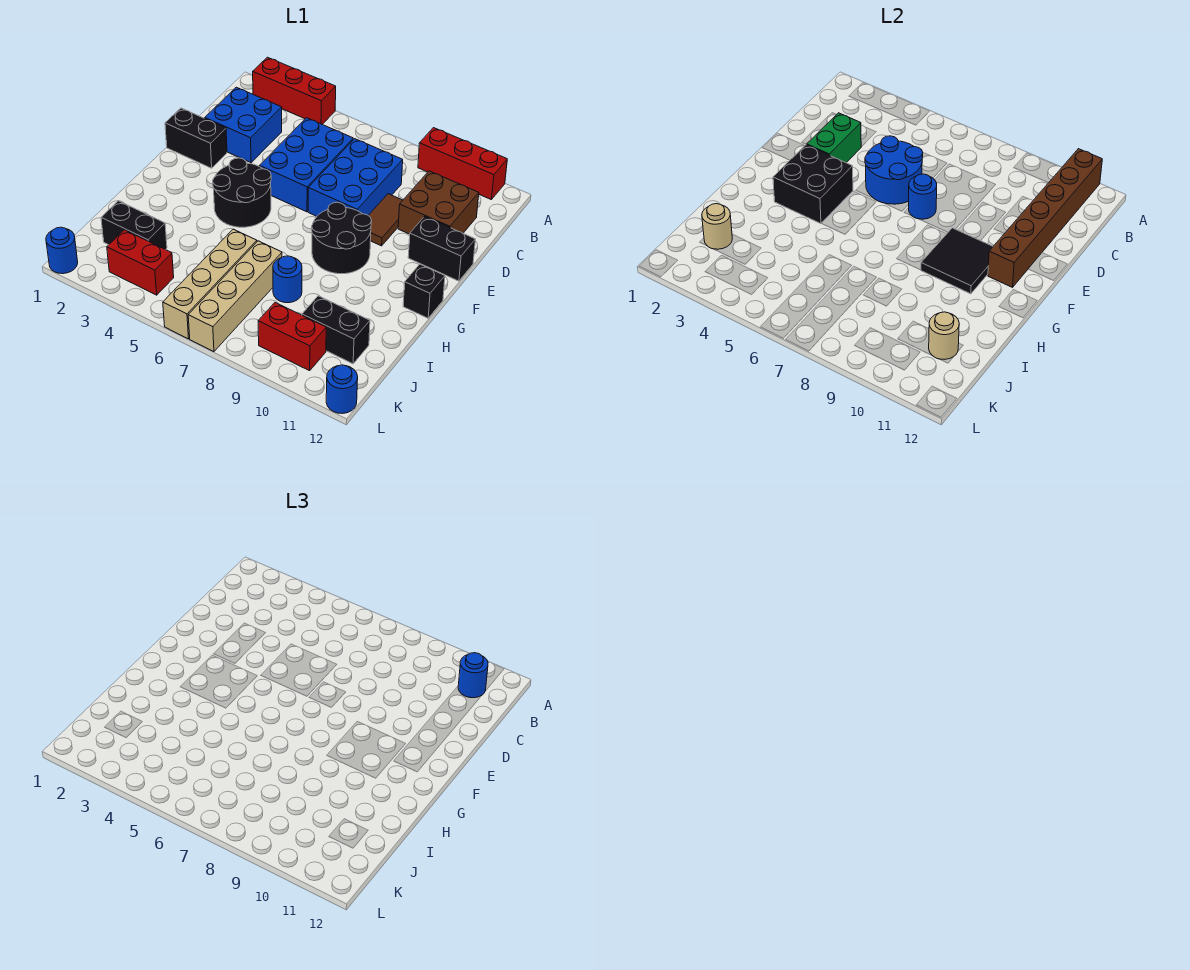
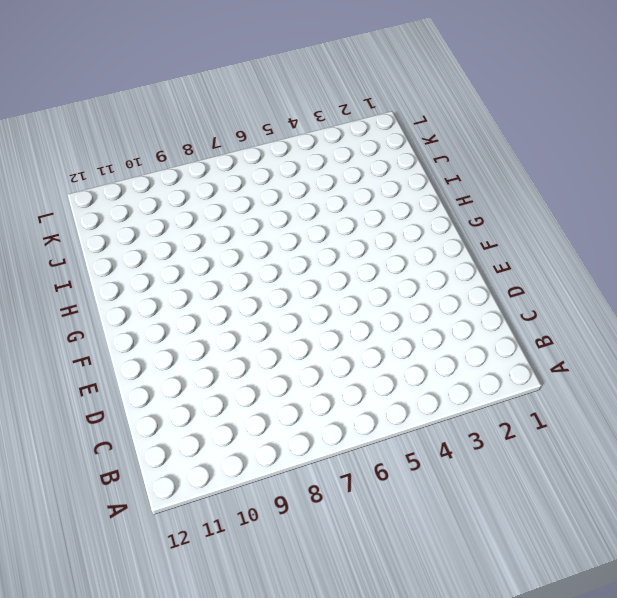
none -> red brick A2:A4 level 1
none -> red brick A9:A11 level 1
none -> blue brick C2:D3 level 1
none -> blue brick C5:E6 level 1

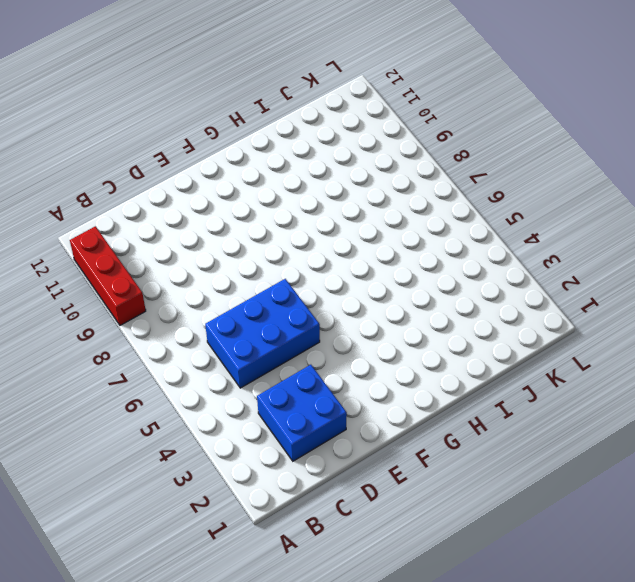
none -> red brick A2:A4 level 1
none -> blue brick C7:E8 level 1
none -> brown brick C10:D11 level 1
none -> brown tile D9:E9 level 1

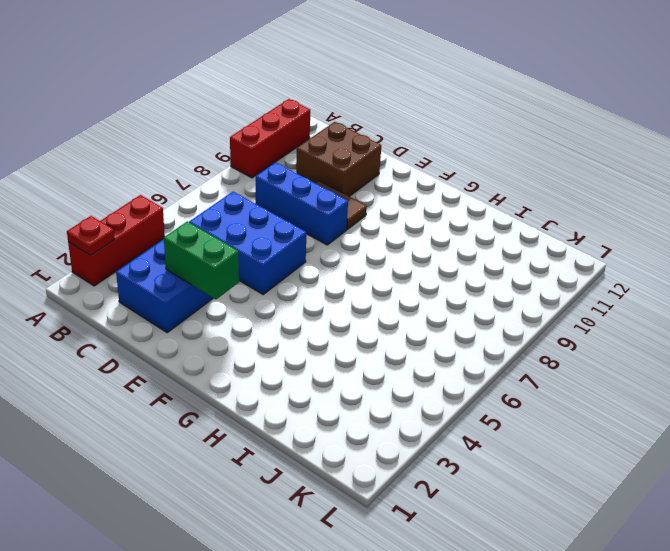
red plate A2 level 2 -> none
blue brick C8:E8 level 1 -> blue brick C7:E8 level 1
none -> black brick E1:E2 level 1
none -> black brick E11:E12 level 1
none -> black round brick F4:G5 level 1
none -> black round brick F8:G9 level 1

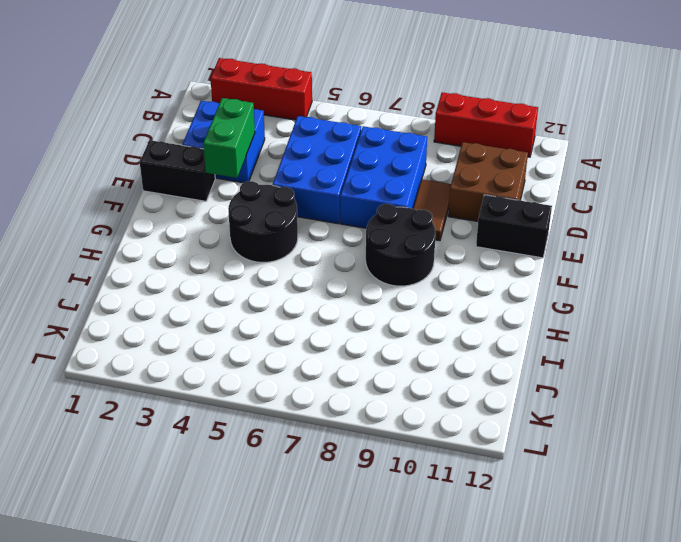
none -> black brick G12 level 1
none -> tan brick I6:L6 level 1
none -> tan brick I7:L7 level 1
none -> blue round brick I8 level 1

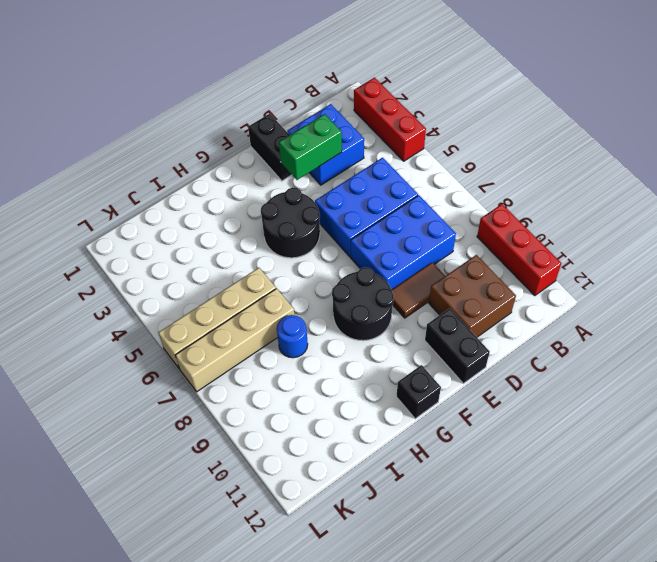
none -> black brick J2:J3 level 1
none -> black brick J10:J11 level 1
none -> red brick K3:K4 level 1
none -> red brick K9:K10 level 1

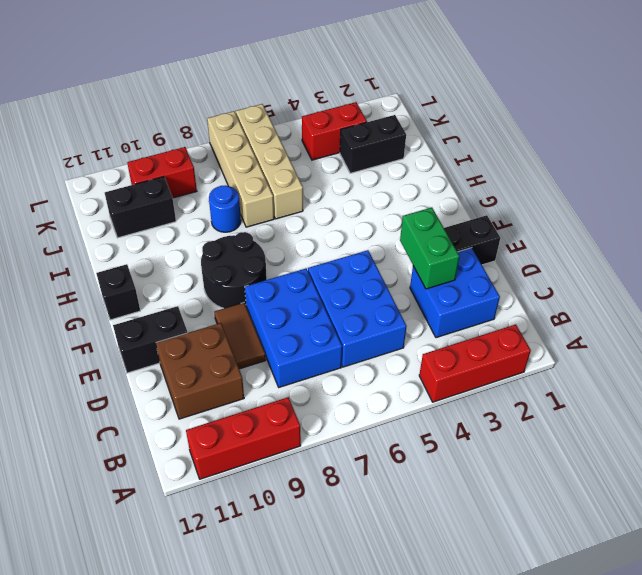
none -> black round brick F4:G5 level 1
none -> blue round brick L1 level 1
none -> blue round brick L12 level 1
none -> brown brick A11:F11 level 2

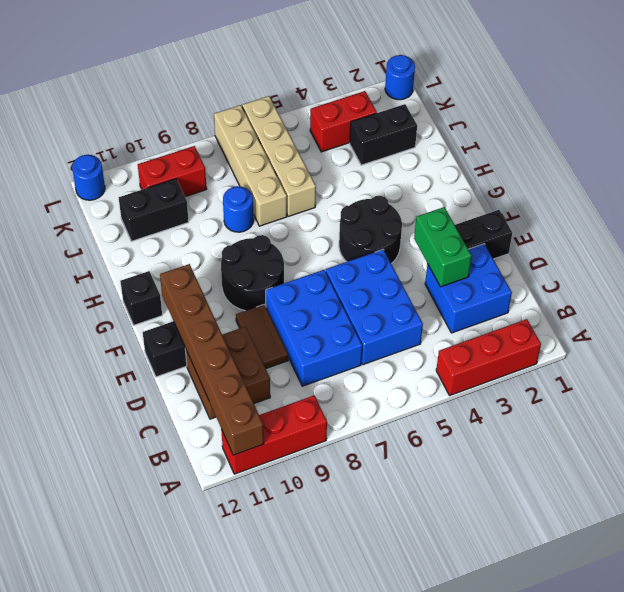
none -> blue round brick D5:E6 level 2
none -> blue round brick E7 level 2
none -> black brick F3:G4 level 2
none -> black tile F9:G10 level 2

